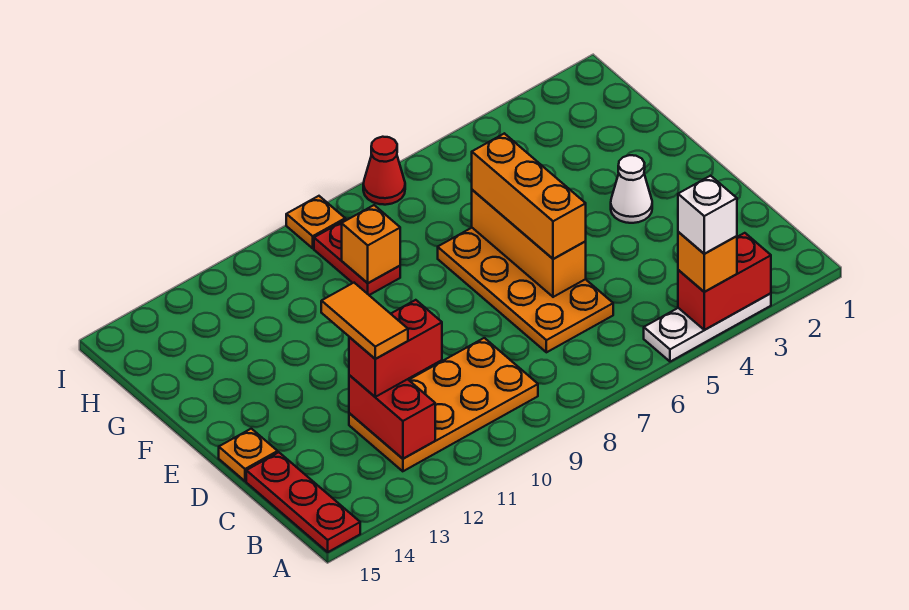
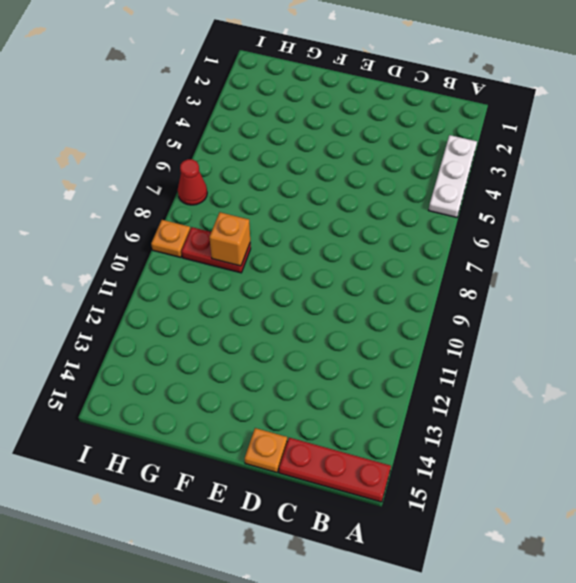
none -> orange plate B9:C12 level 1
none -> orange plate C6:F7 level 1
none -> white cone E3 level 1

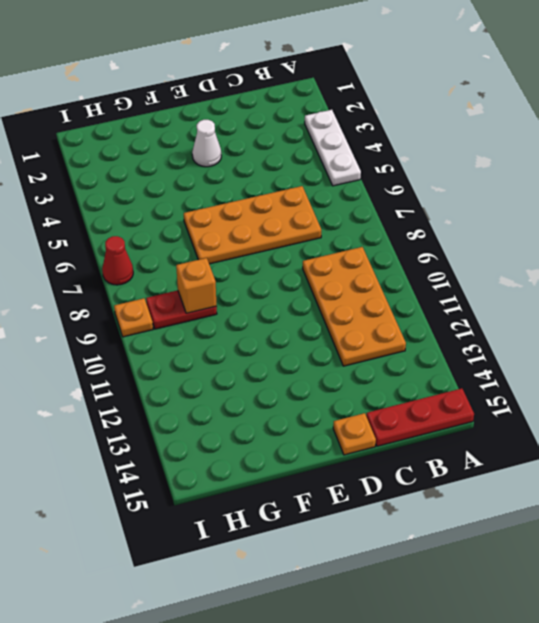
none -> red brick A3:A4 level 2
none -> red brick B12:C12 level 2
none -> orange brick D6:F6 level 2

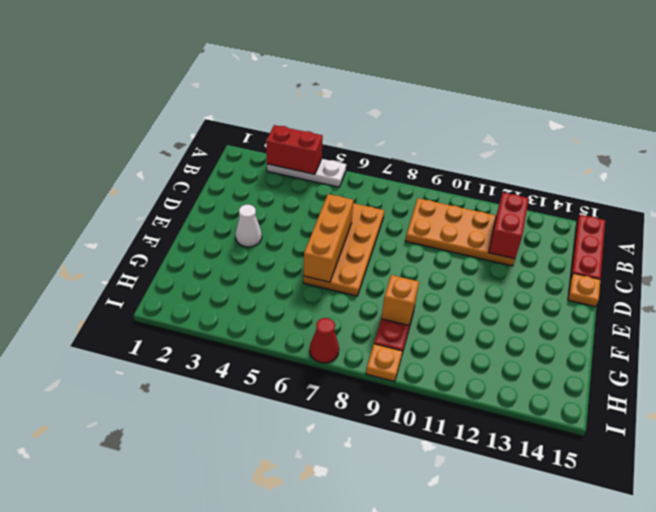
none -> orange brick A4 level 3
none -> red brick C11:C12 level 3
none -> orange brick D6:F6 level 3

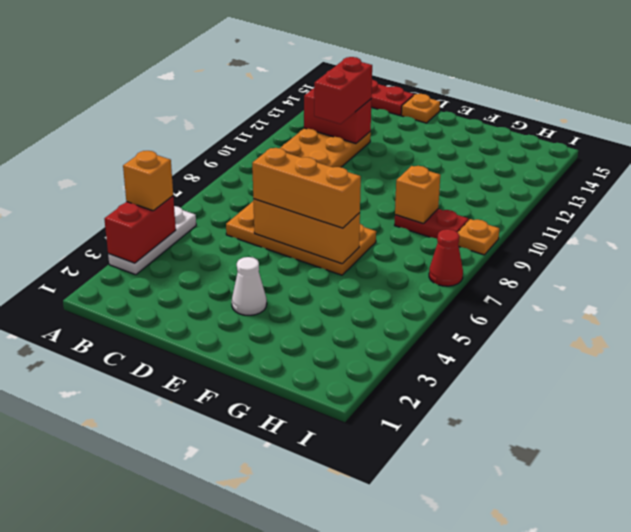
none -> white brick A4 level 4
none -> orange tile C12:D12 level 4

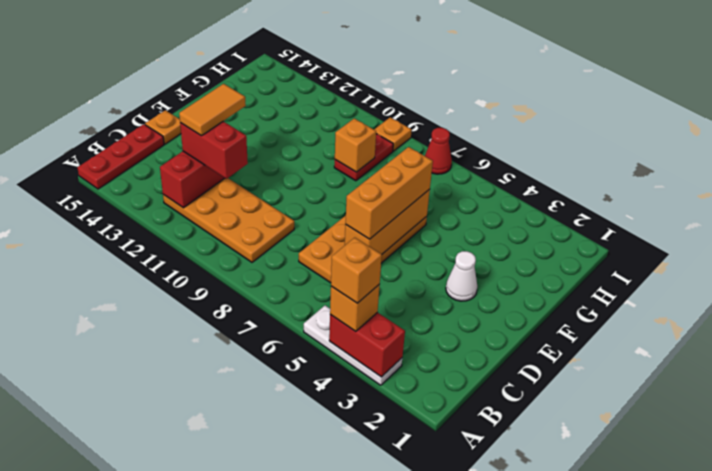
orange brick A4 level 4 -> white brick A4 level 4

